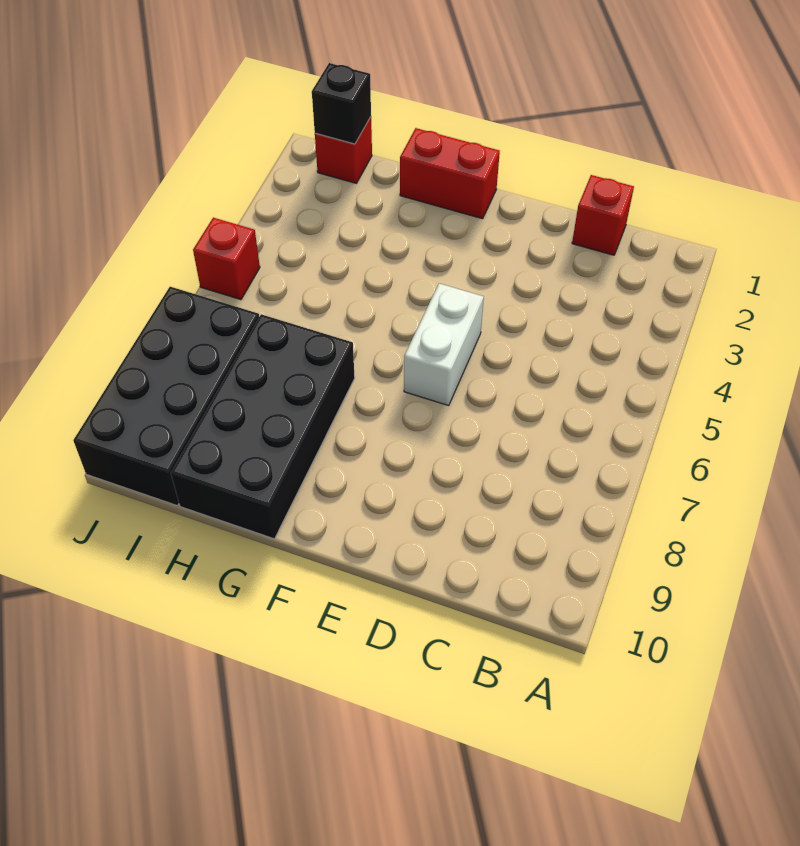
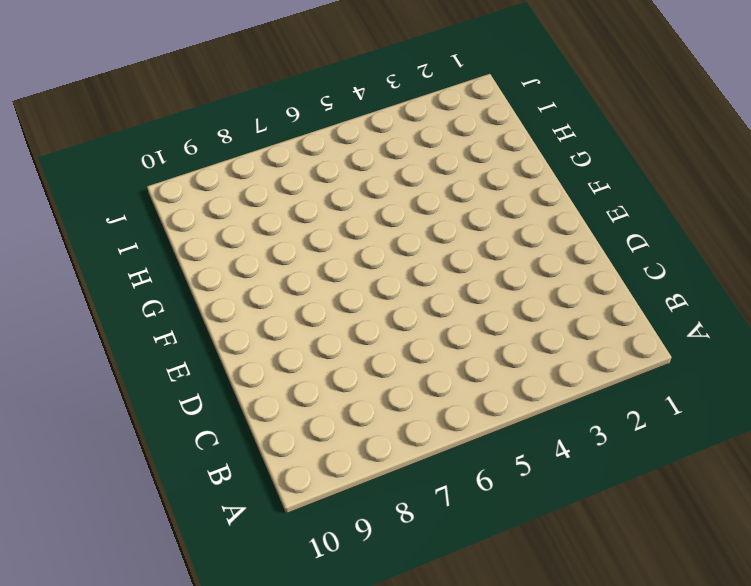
none -> red brick C1 level 1
none -> white brick E5:E6 level 1

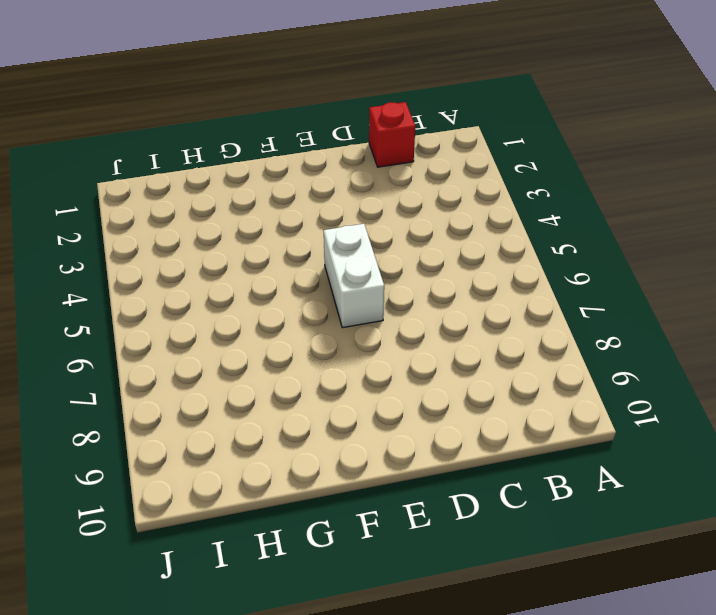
none -> red brick F1:G1 level 1
none -> black brick G7:H10 level 1

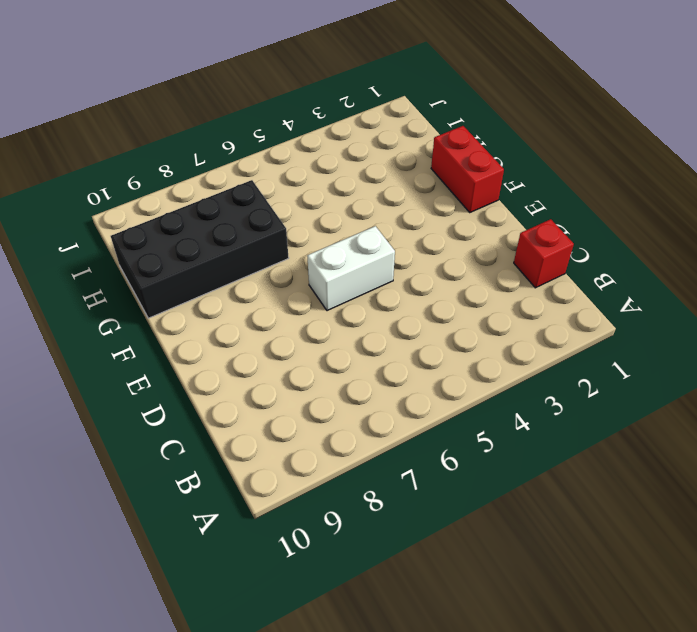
none -> red brick I1 level 1
none -> black brick I7:J10 level 1

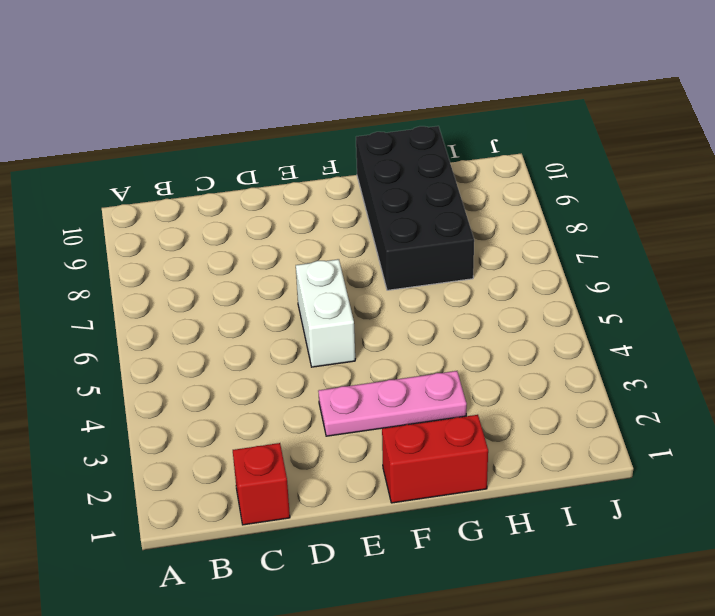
pink plate E3:G3 level 1 -> none
none -> red brick I1 level 1
none -> black brick I7:J10 level 1

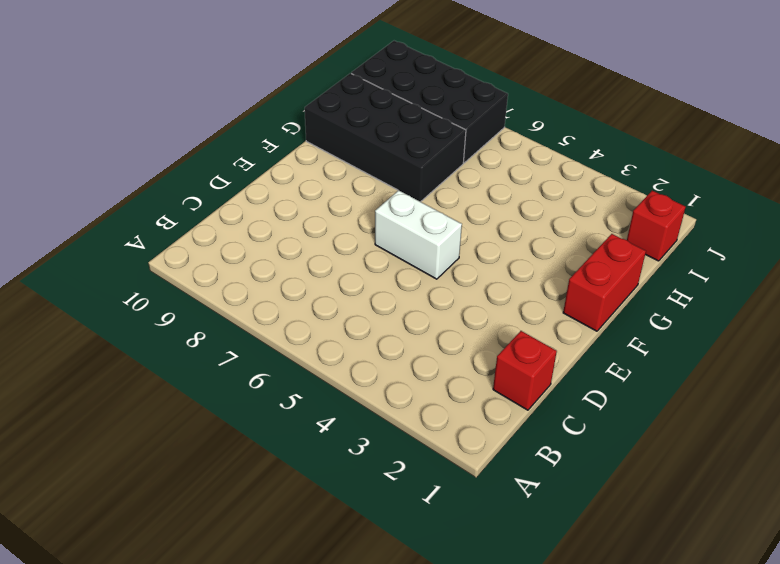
none -> red brick J5 level 1
none -> black brick I1 level 2

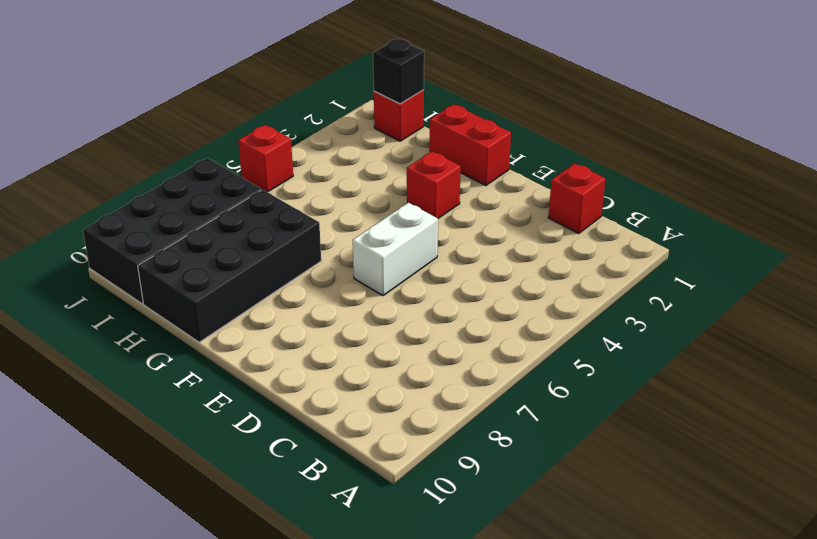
red brick F3 level 1 -> none

